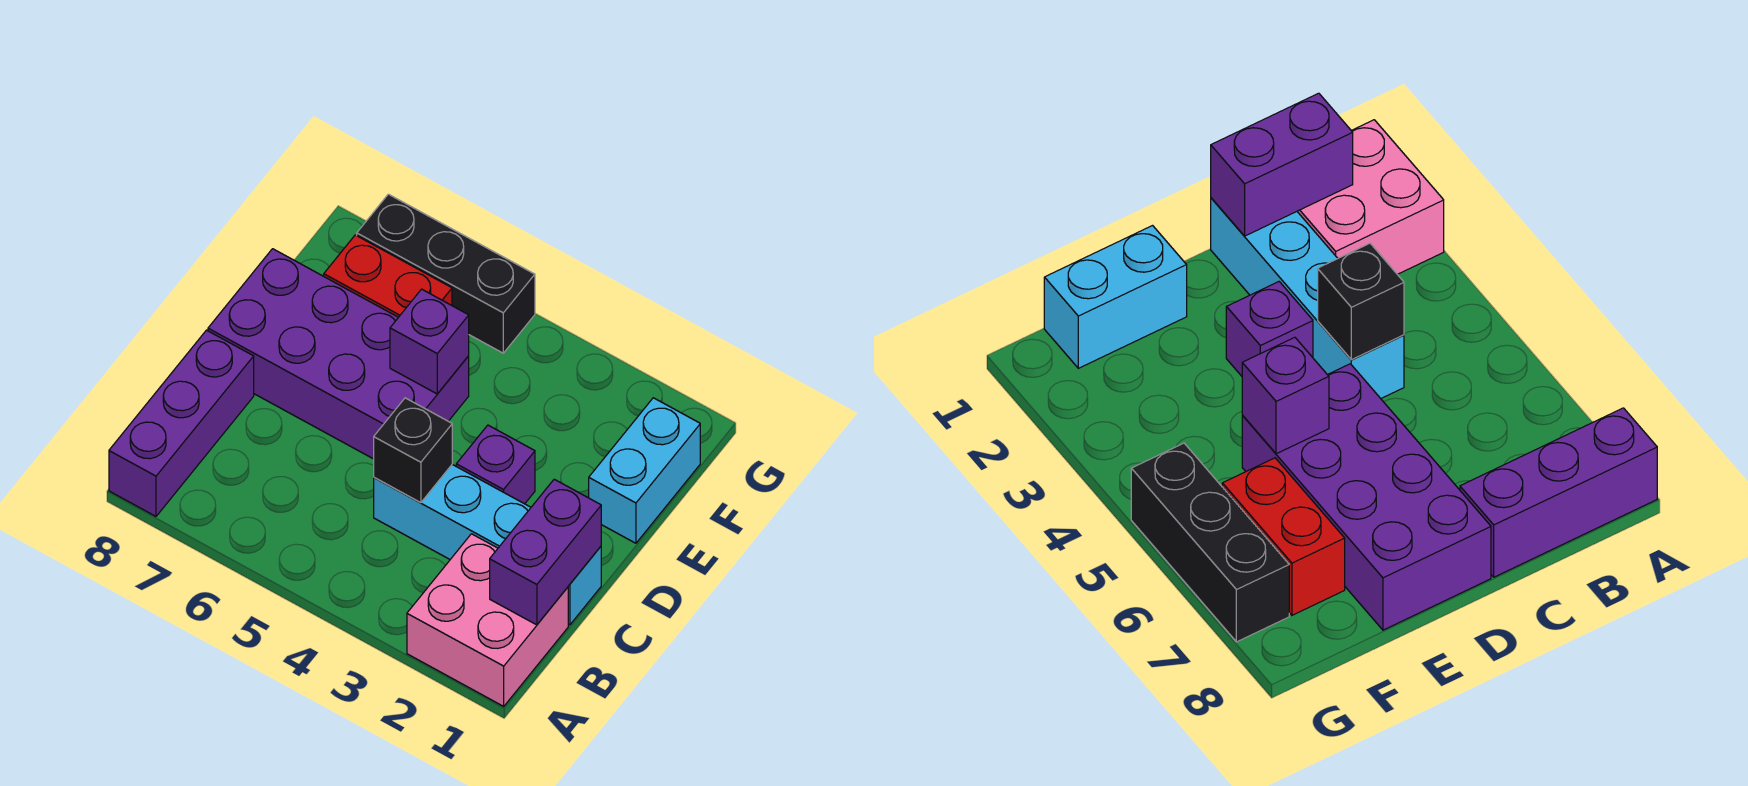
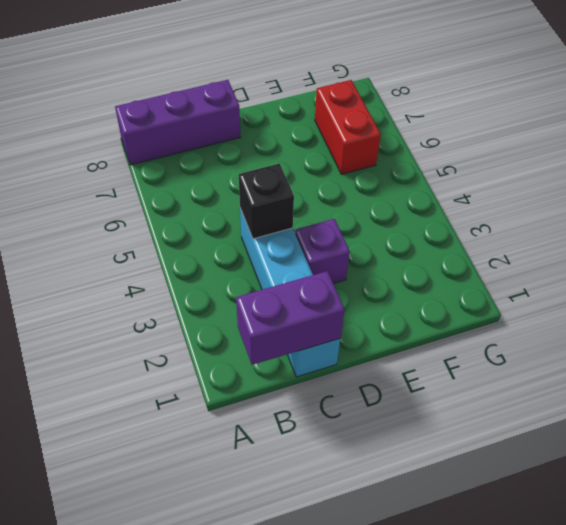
none -> pink brick A1:B2 level 1
none -> purple brick D5:E8 level 1

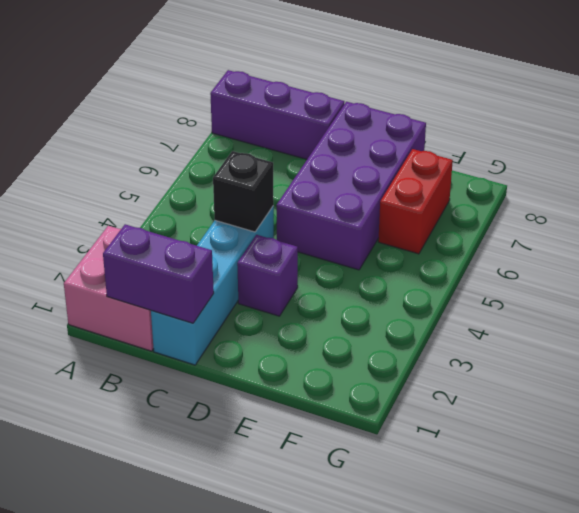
none -> cyan brick E1:F1 level 1
none -> black brick G5:G7 level 1

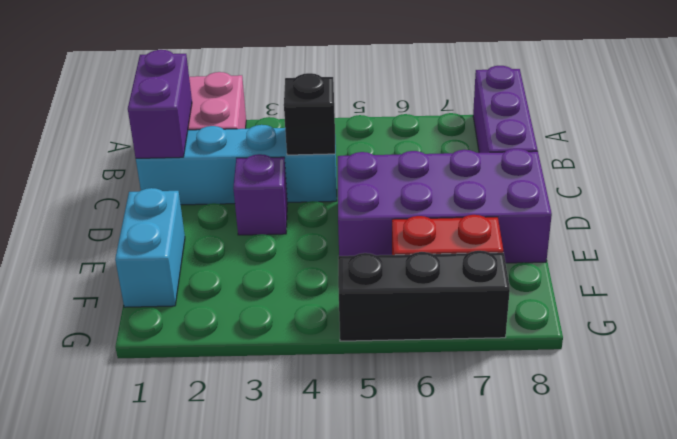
none -> purple brick E5 level 2

